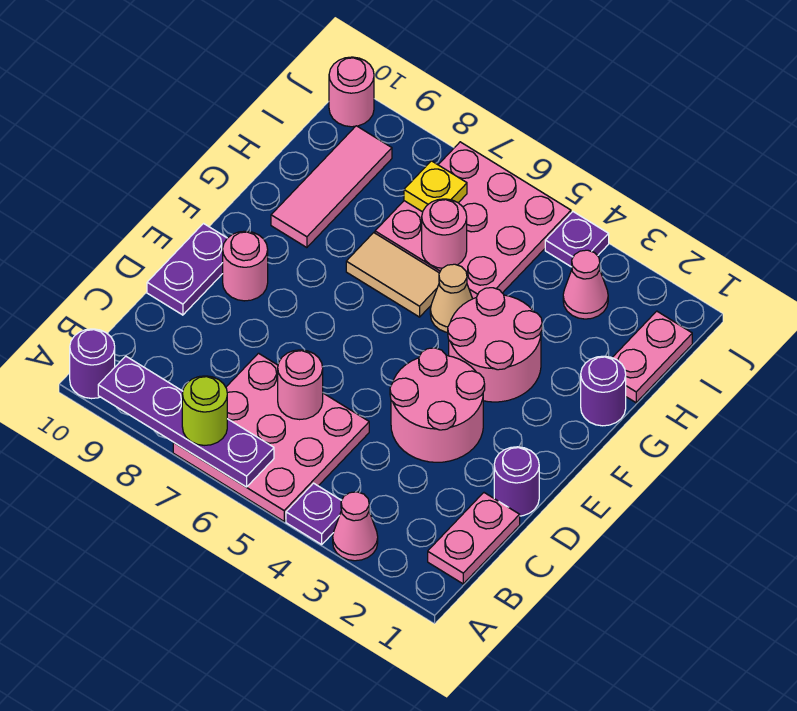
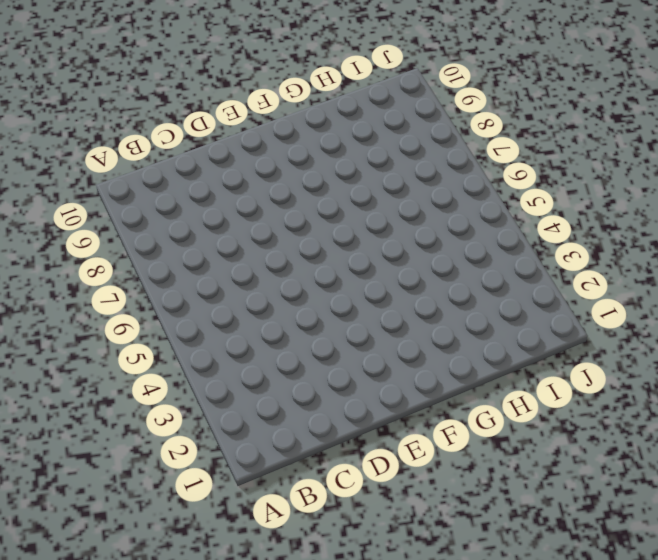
none -> pink cone A3 level 1
none -> purple plate A4 level 1
none -> pink plate A5:C7 level 1

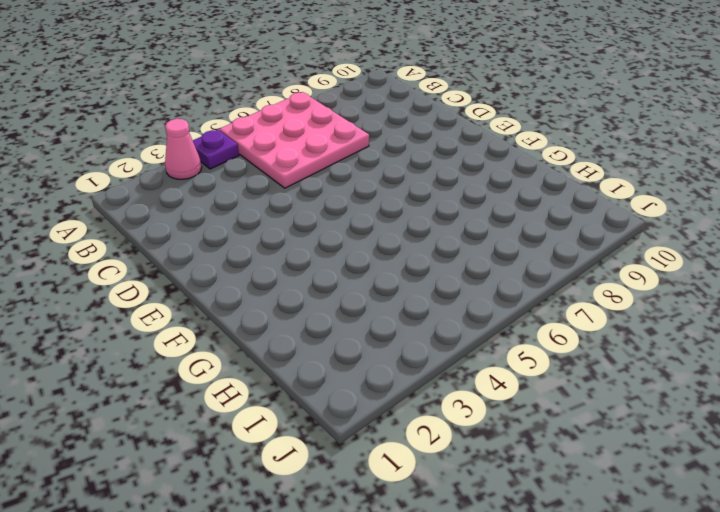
none -> purple round brick A10 level 1
none -> pink plate B1:C1 level 1
none -> purple round brick D1 level 1

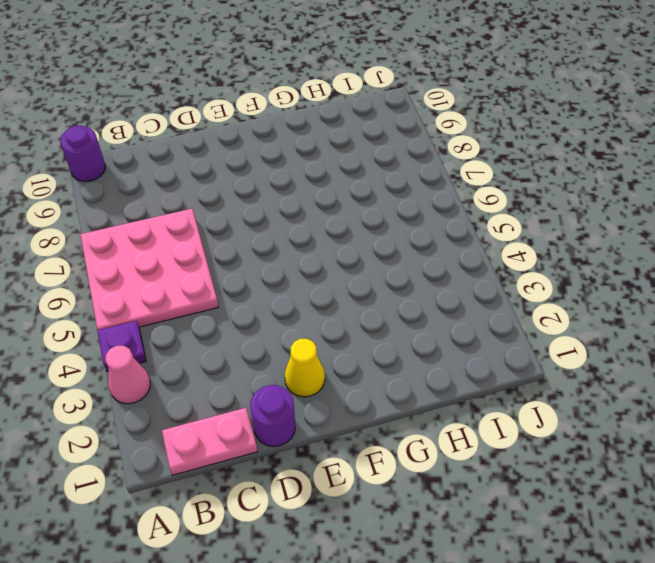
yellow cone E2 level 1 -> none
none -> pink round brick D3:E4 level 1
none -> purple plate D10:E10 level 1
none -> pink round brick E9 level 1

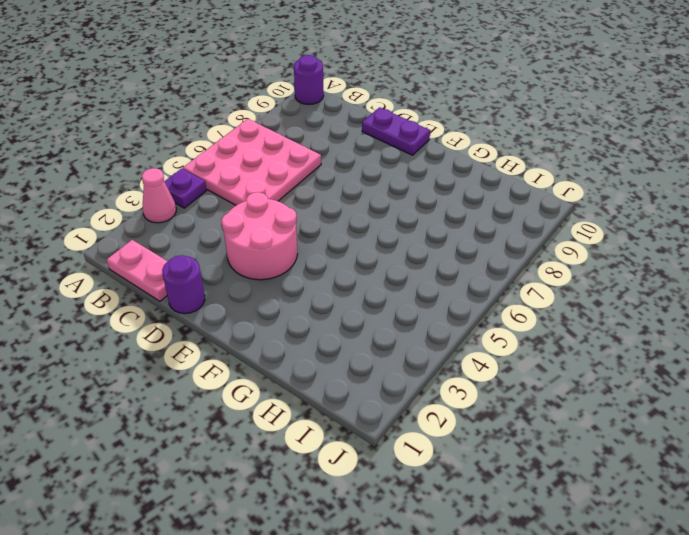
none -> pink round brick E9 level 1
none -> pink round brick F3:G4 level 1
none -> purple round brick G1 level 1

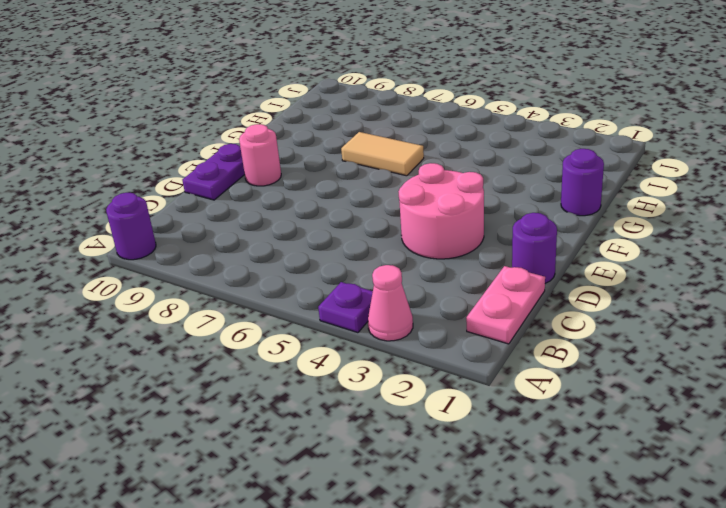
none -> pink plate A5:C7 level 1
none -> pink round brick F3:G4 level 1
none -> tan cone G5 level 1

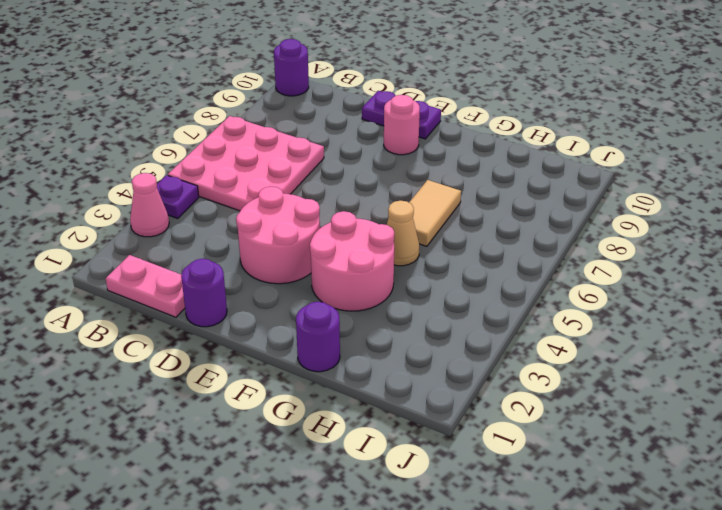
none -> pink tile G9:I9 level 1
none -> pink plate H1:I1 level 1
none -> pink plate H5:J7 level 1

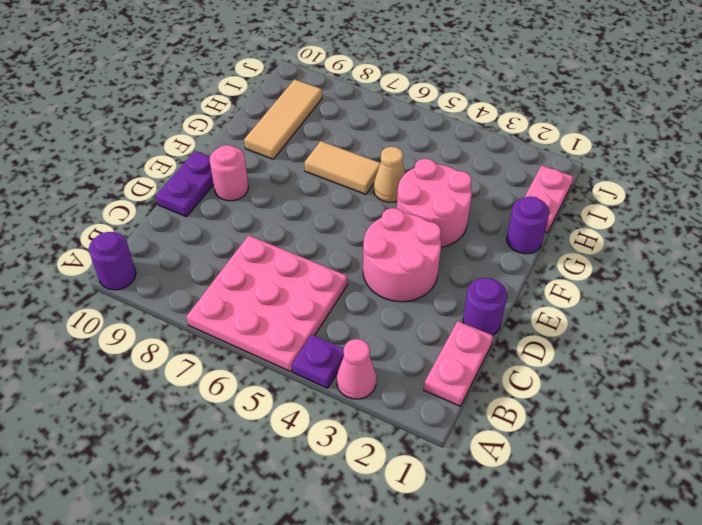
tan tile G9:I9 level 1 -> pink tile G9:I9 level 1
none -> pink plate H5:J7 level 1
none -> pink cone I3 level 1
none -> purple plate J4 level 1

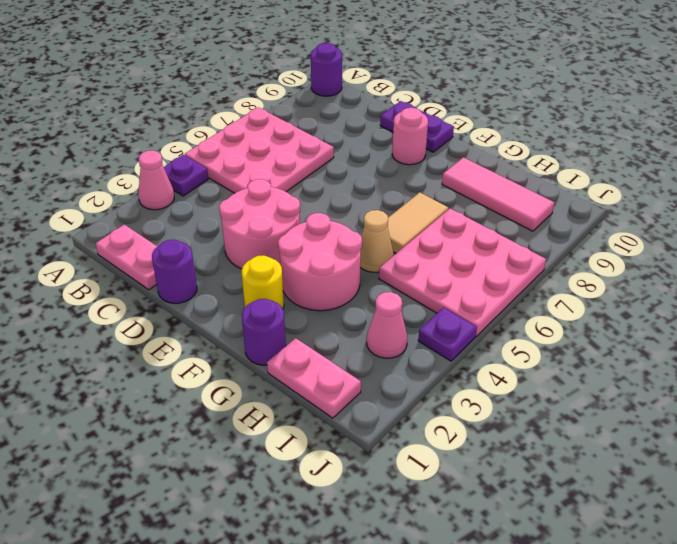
yellow round brick F2 level 1 -> none
none -> pink round brick J10 level 1
none -> purple plate A6:A9 level 2
none -> pink round brick C6 level 2

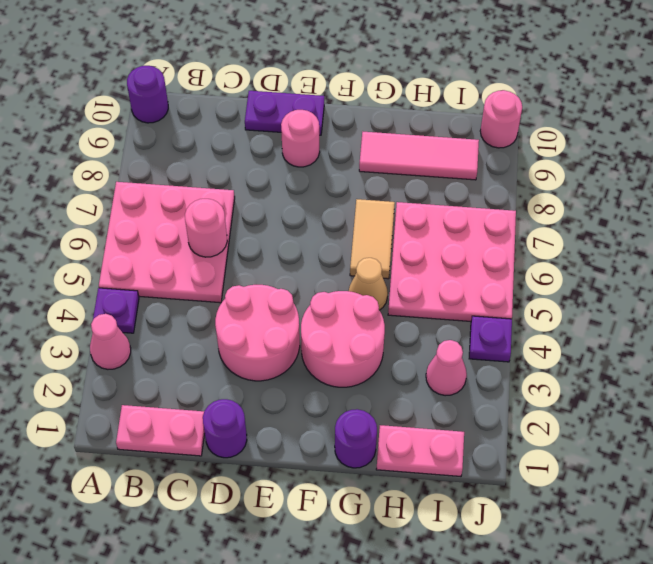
none -> purple plate A6:A9 level 2
none -> pink round brick H6 level 2
none -> yellow plate I7 level 2

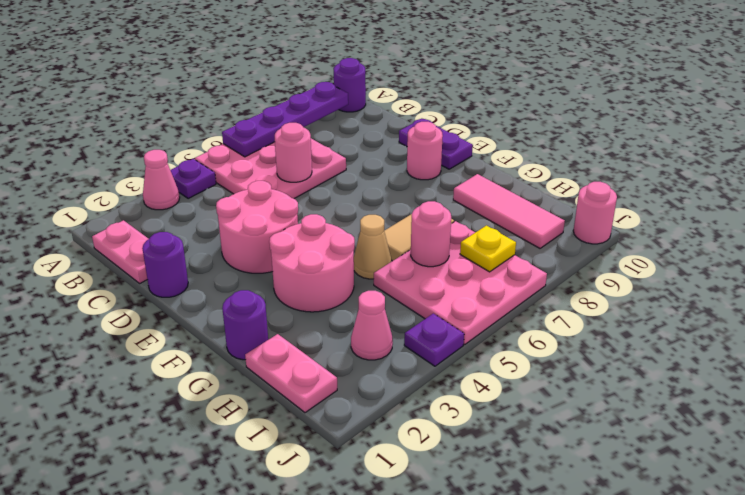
none -> lime round brick A7 level 3

